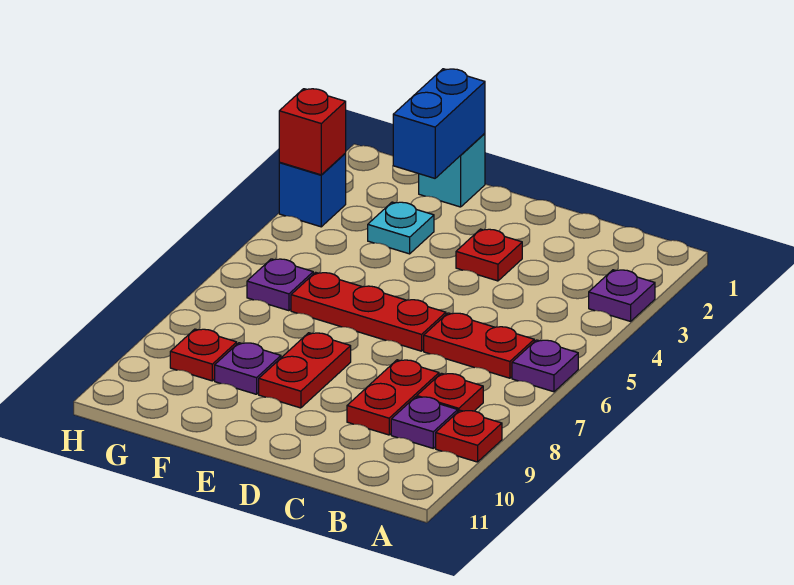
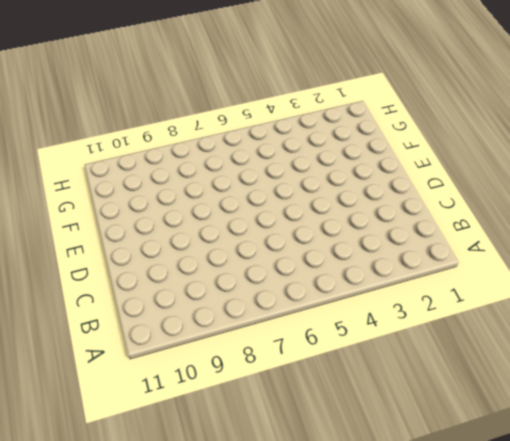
none -> purple plate A3 level 1
none -> purple plate A6 level 1
none -> red plate A9 level 1

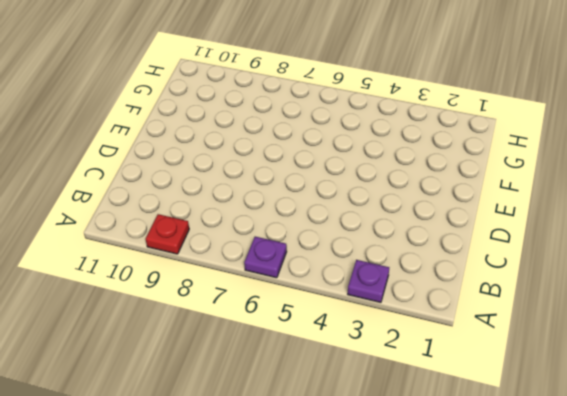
none -> red plate B6:C6 level 1
none -> red plate B8 level 1
none -> purple plate B9 level 1

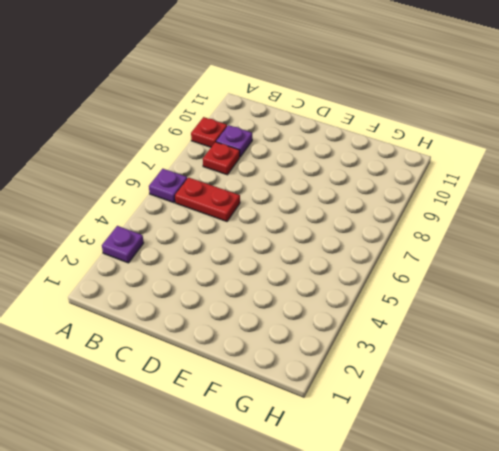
none -> red plate C8:C9 level 1
none -> red plate D3 level 1
none -> red plate D6:F6 level 1

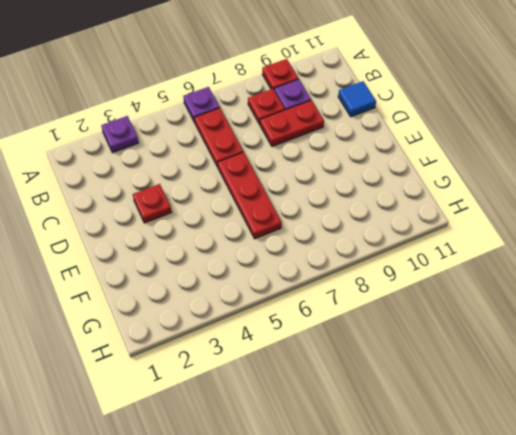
blue tile C11 level 1 -> none
none -> red plate E8:E9 level 1
none -> cyan brick F1 level 1
none -> cyan plate F3 level 1

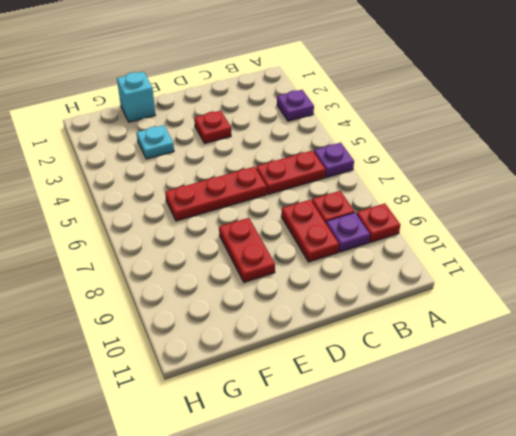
none -> purple plate F9 level 1
none -> purple plate G6 level 1
none -> red plate G9 level 1

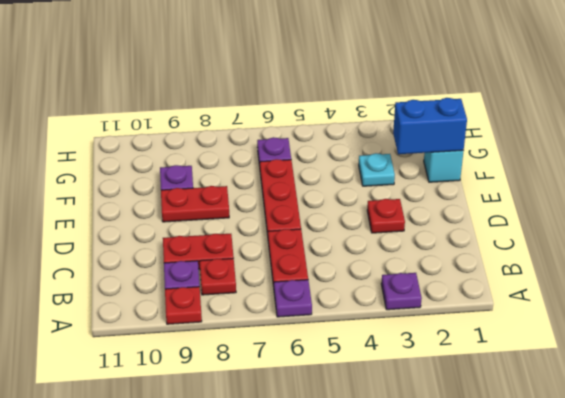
none -> red plate G9 level 1
none -> blue brick H3 level 1
none -> red brick H3 level 2

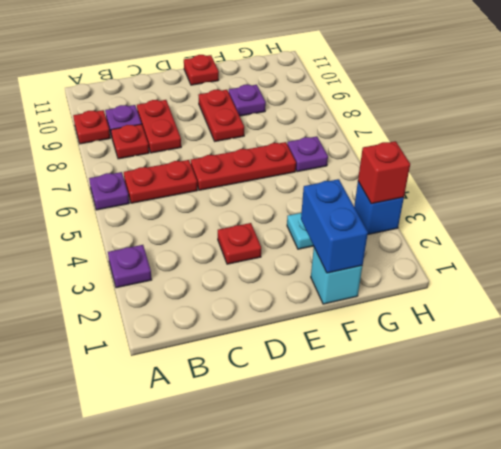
red plate E11 level 1 -> red plate G9 level 1

